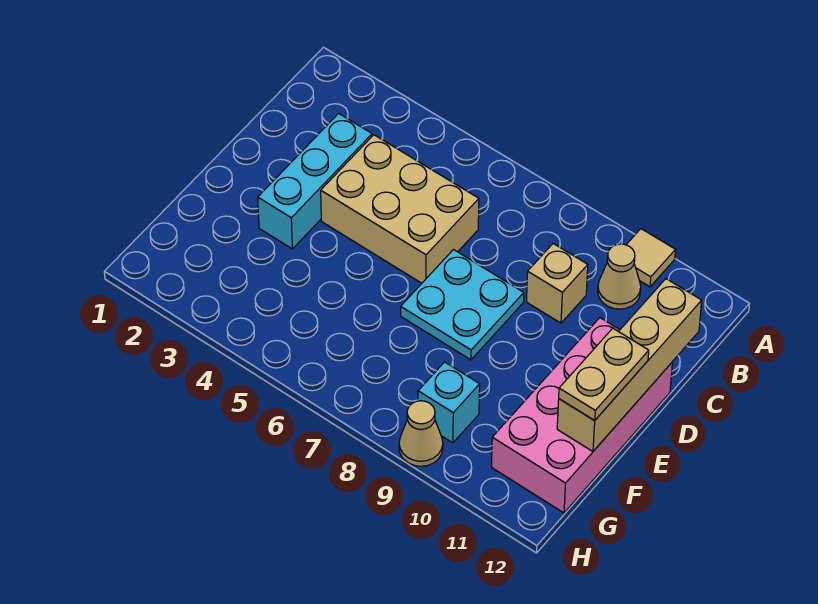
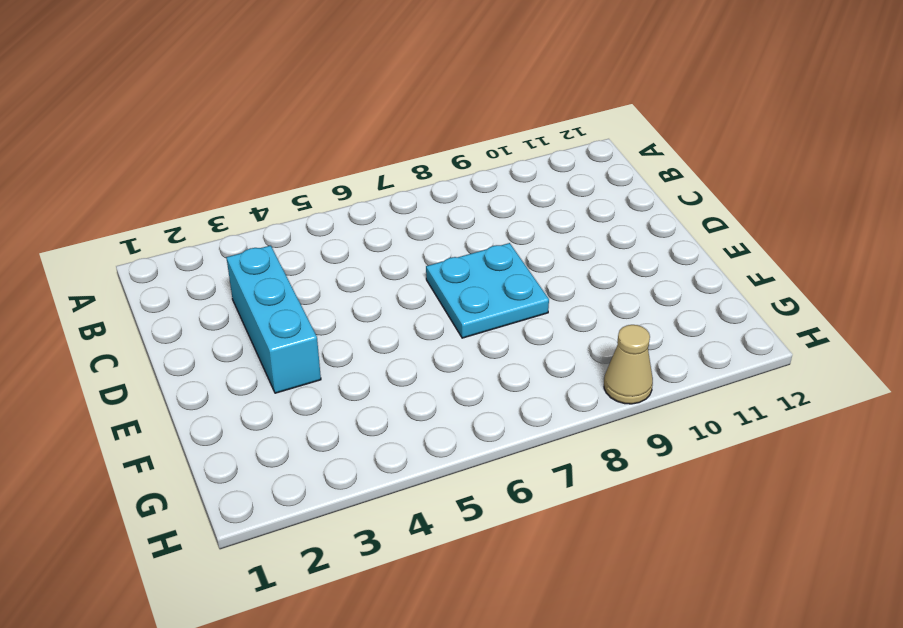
none -> tan tile A10 level 1
none -> tan cone B10 level 1

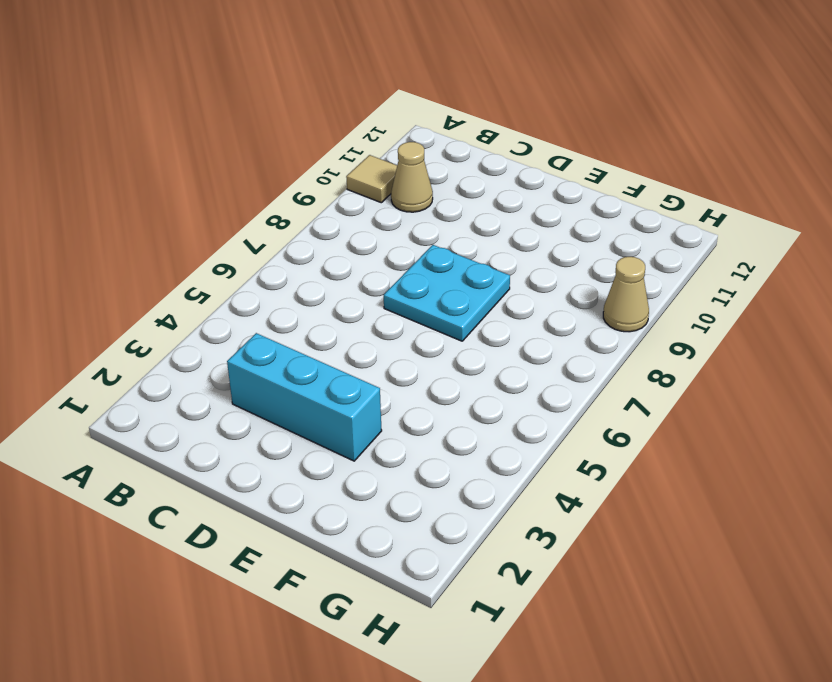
none -> tan brick C4:D6 level 1
none -> tan brick C9 level 1

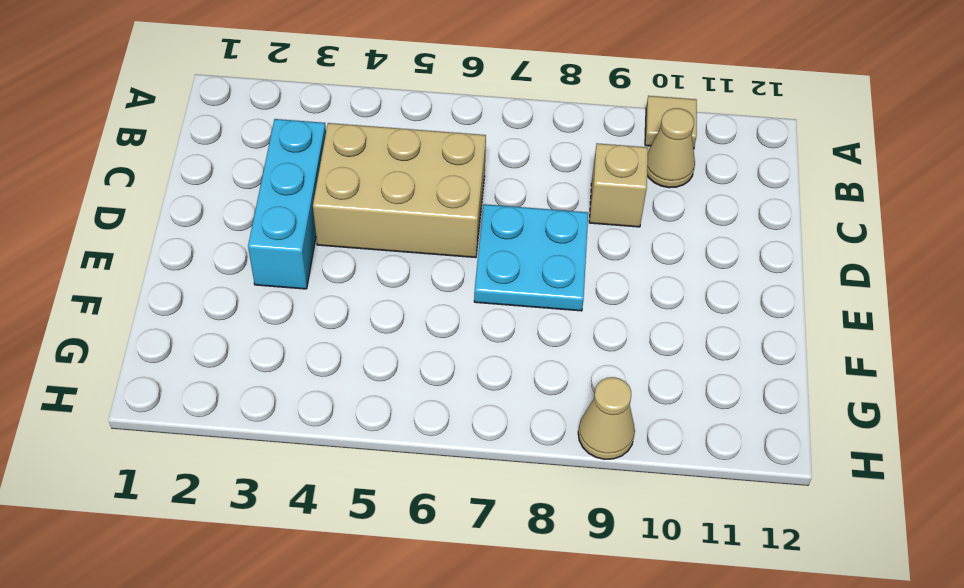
none -> pink brick D11:G12 level 1
none -> cyan brick G9 level 1

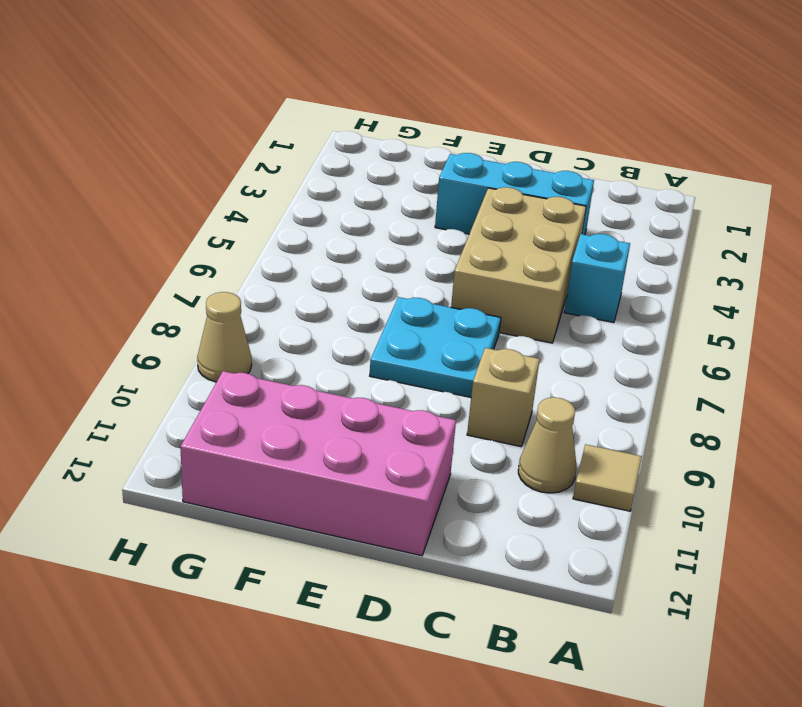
cyan brick B5 level 1 -> cyan brick G9 level 1
none -> tan brick C12:F12 level 2
none -> tan plate E12:F12 level 3

